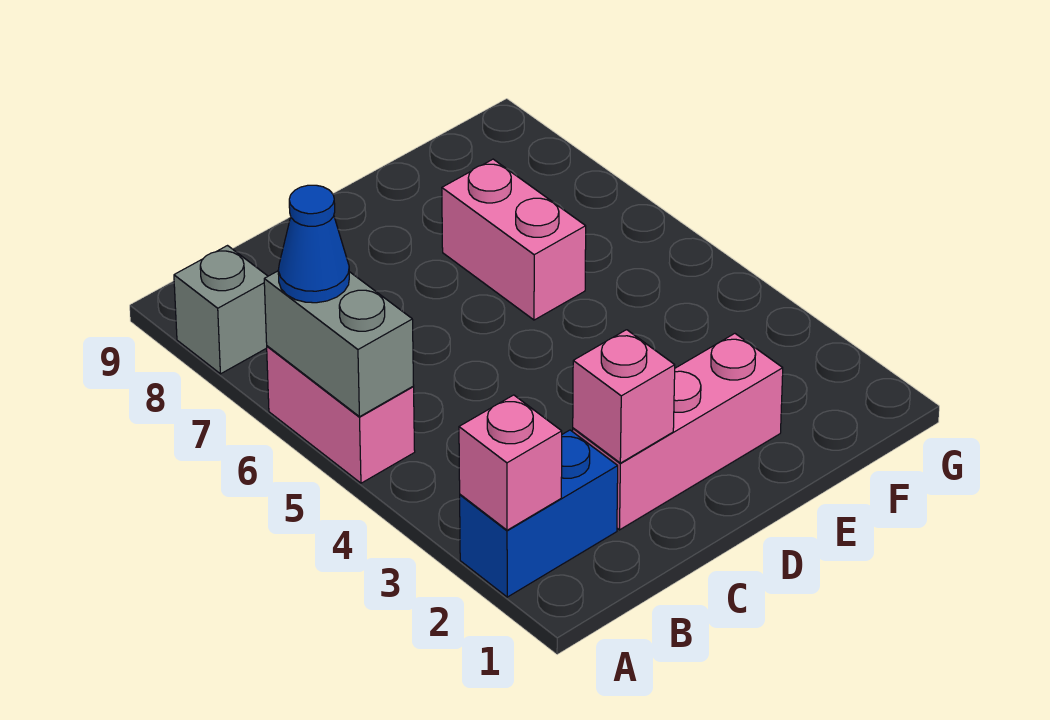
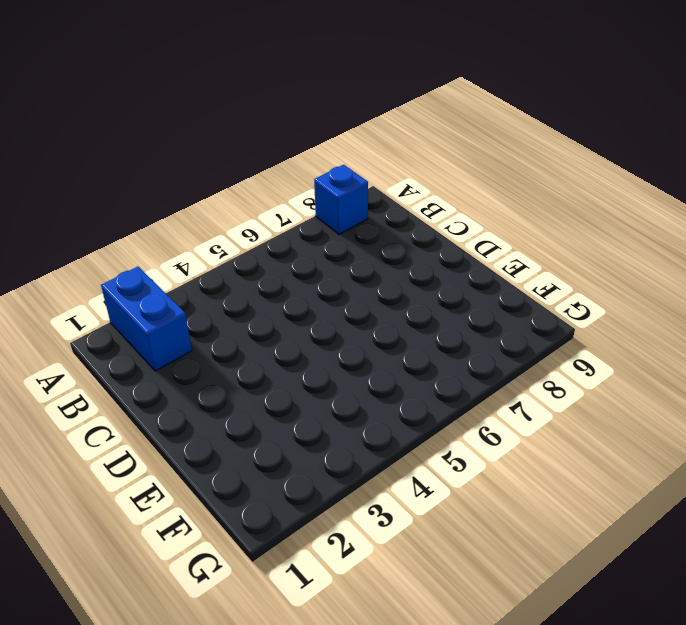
blue brick A8 level 1 -> grey brick A8 level 1
none -> pink brick A5:A6 level 1
none -> pink brick C2:E2 level 1

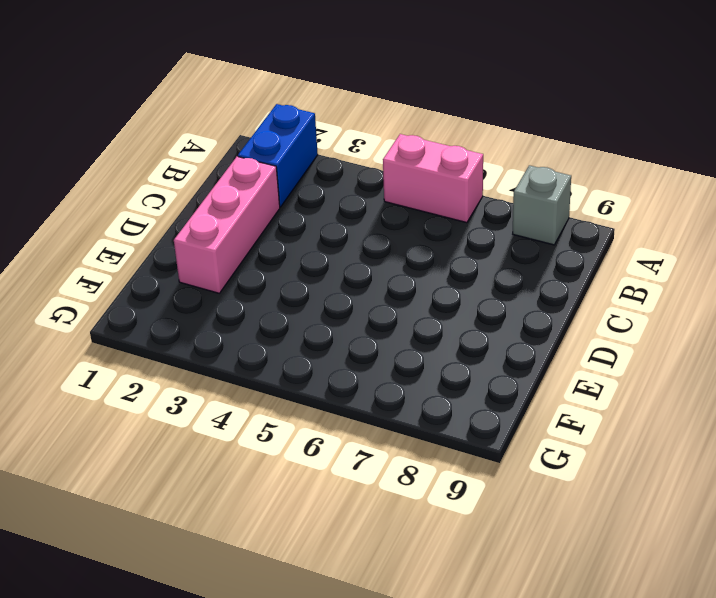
none -> pink brick E6:E7 level 1
none -> pink brick A2 level 2

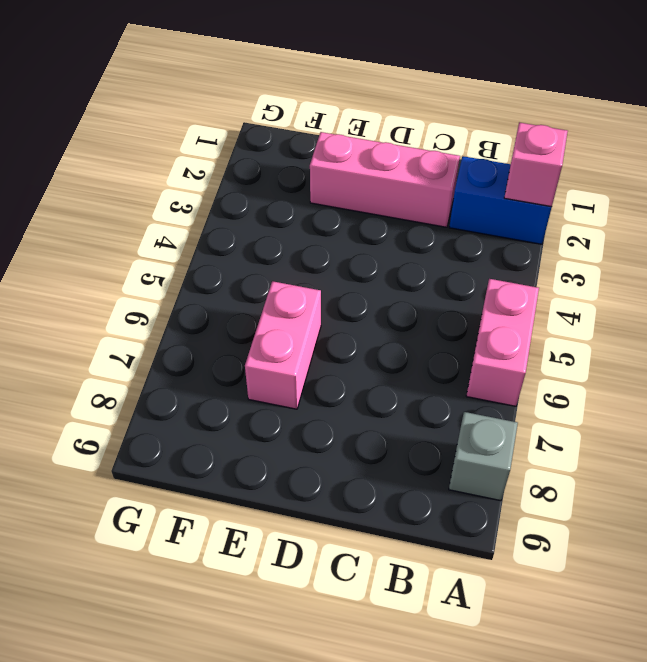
none -> grey brick A5:A6 level 2
none -> pink brick C2 level 2

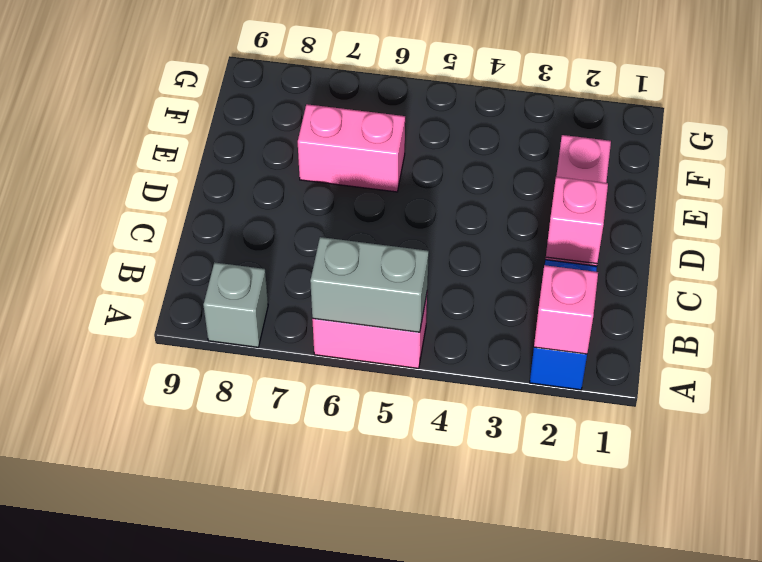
none -> blue cone A6 level 3

